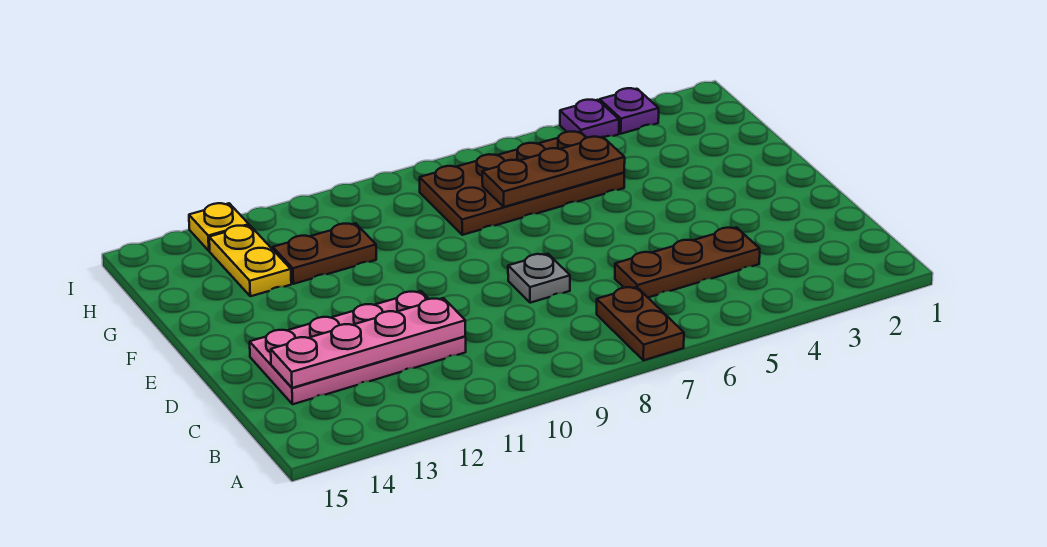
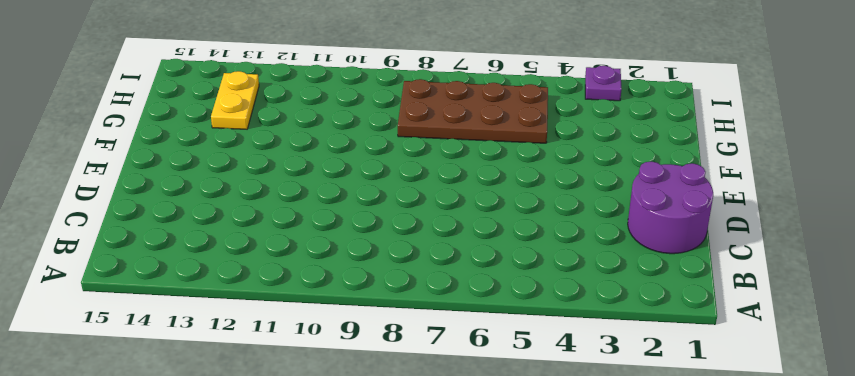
purple round brick C1:D2 level 1 -> none
none -> brown plate A7:B7 level 1
none -> brown plate C4:C6 level 1
none -> pink plate C11:D14 level 1

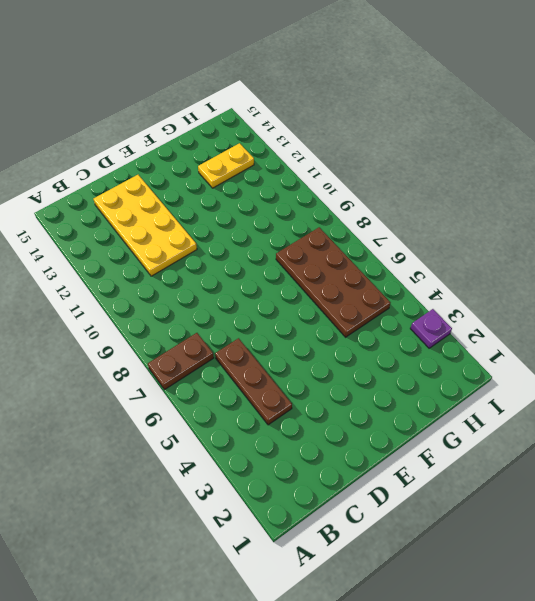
yellow plate C11:D14 level 1 -> pink plate C11:D14 level 1
none -> grey plate D8 level 1
none -> brown plate G11:G12 level 1
none -> purple plate I4 level 1

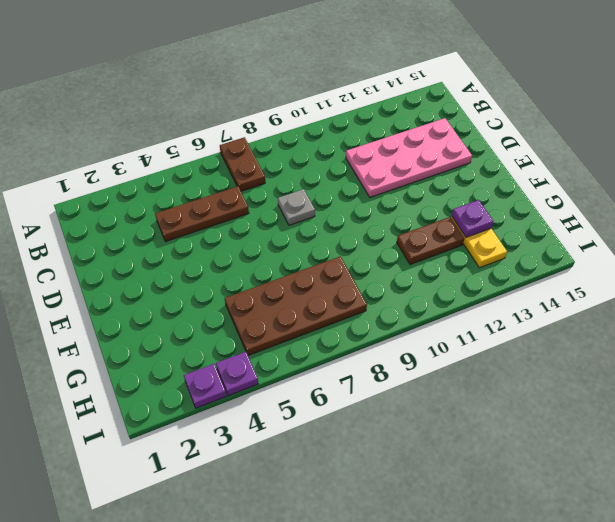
purple plate G13 level 2 -> none
none -> yellow plate I13 level 1
none -> pink plate C11:C14 level 2
none -> brown plate G5:G7 level 2

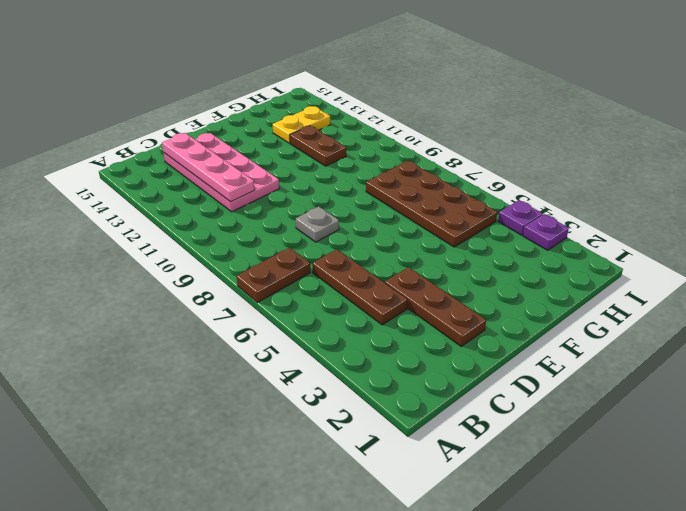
brown plate D2:D4 level 1 -> brown plate G5:G7 level 2
none -> yellow plate I13 level 1

